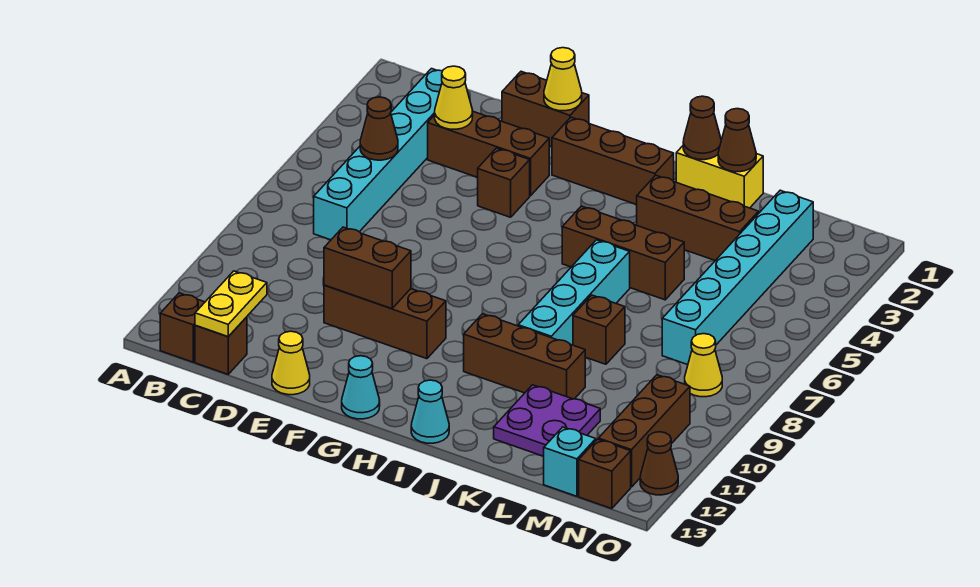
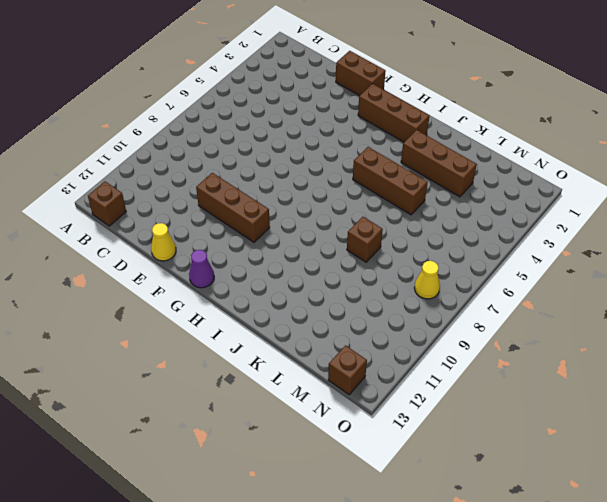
purple cone G13 level 1 -> cyan cone G13 level 1
none -> cyan brick C2:C7 level 1
none -> brown brick C13 level 1
none -> brown brick D3:F3 level 1
none -> brown brick F4 level 1

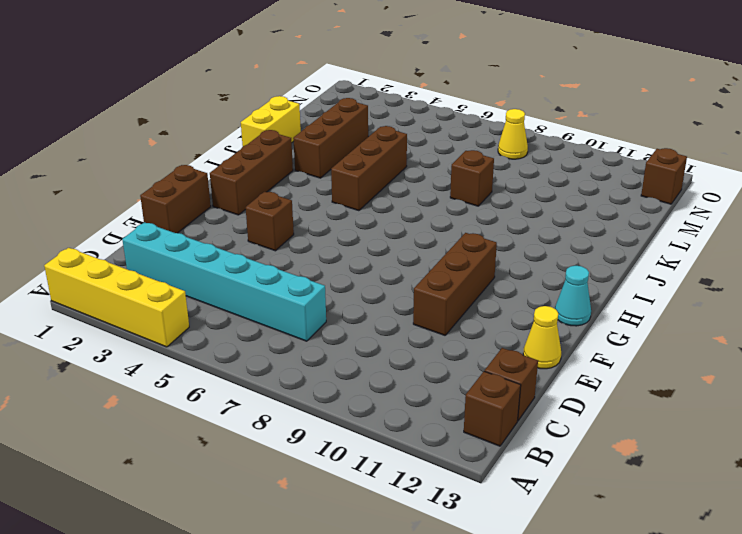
yellow brick A1:A4 level 1 -> none
none -> brown brick D3:F3 level 1
none -> brown brick I10:K10 level 1
none -> cyan cone I13 level 1
none -> cyan brick J6:J9 level 1

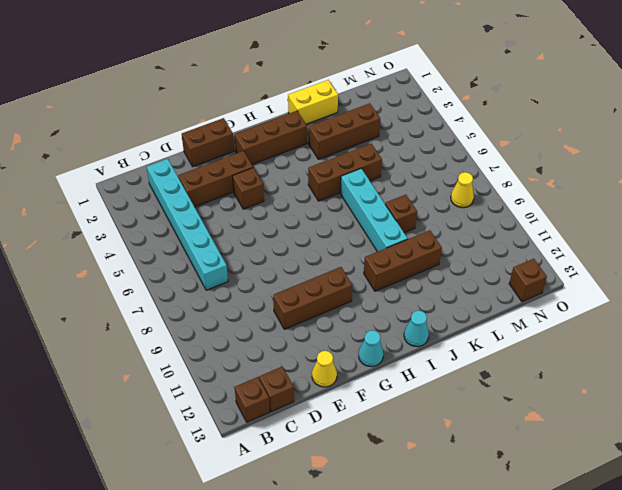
none -> purple plate K11:L12 level 1
none -> cyan brick M2:M7 level 1
none -> cyan brick M13 level 1
none -> brown brick N10:N12 level 1

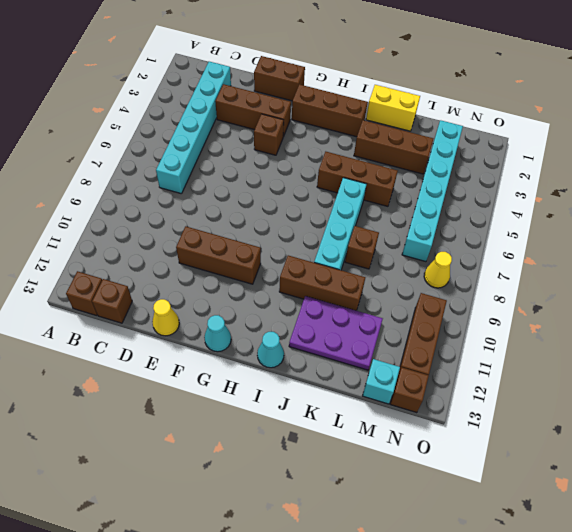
purple plate J11:L12 level 1 -> purple plate K11:L12 level 1
none -> brown cone O12 level 1
none -> brown cone C5 level 2
none -> yellow plate C12:C13 level 2
none -> yellow cone D3 level 2

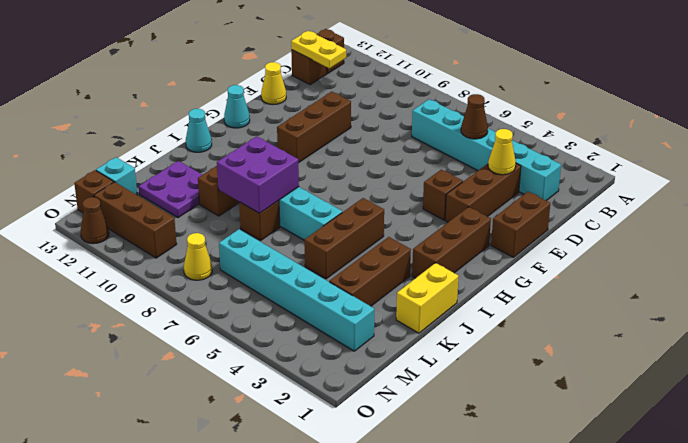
purple brick J8:K9 level 2 -> none
none -> brown brick E10:F10 level 2
none -> yellow cone F1 level 2
none -> brown cone J1 level 2
none -> brown cone K1 level 2

